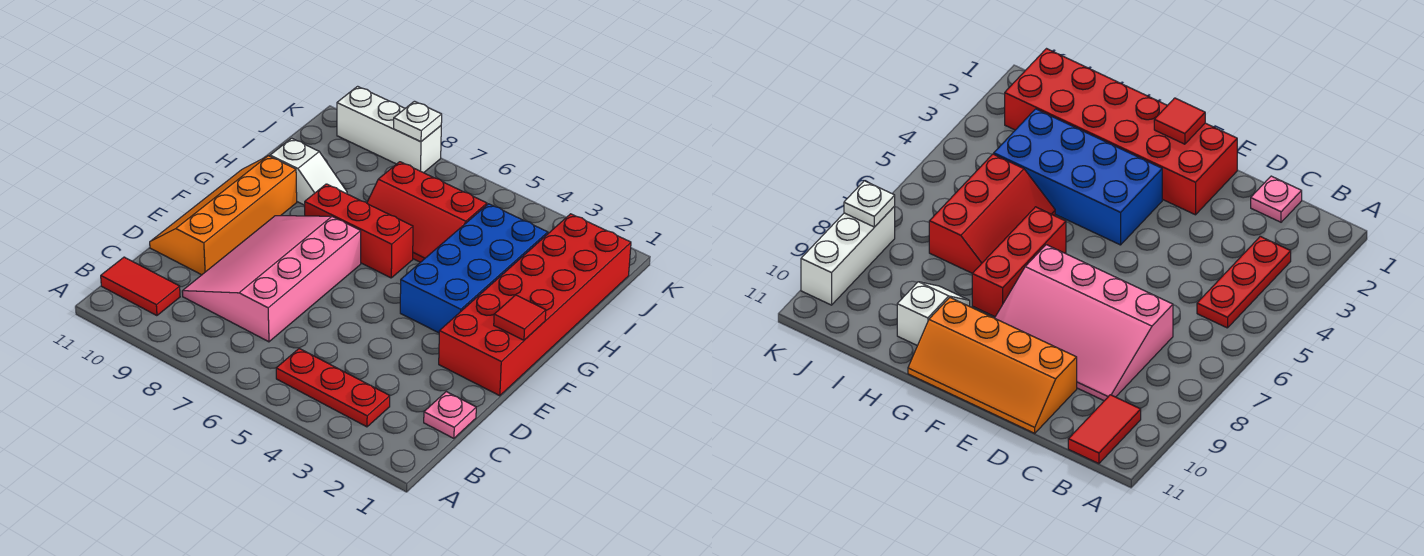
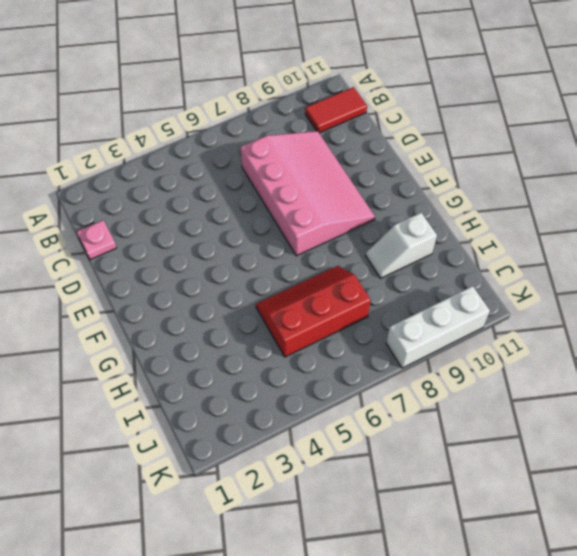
none -> red plate B3:B5 level 1
none -> orange slope D10:G11 level 1 top 10
none -> red brick E1:J2 level 1

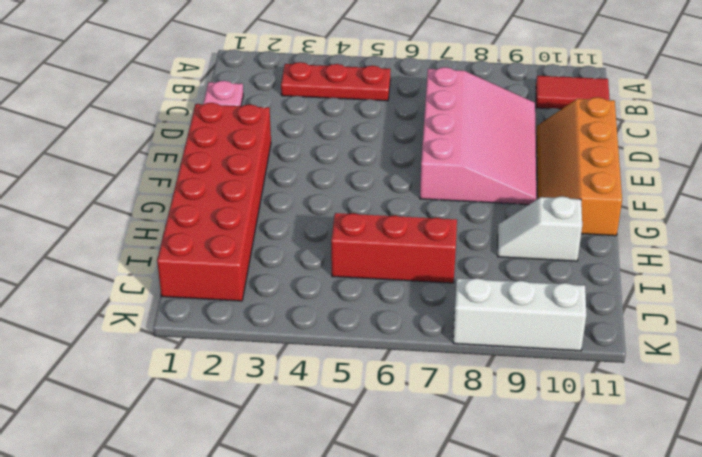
orange slope D10:G11 level 1 top 11 -> orange slope D10:G11 level 1 top 10
none -> blue brick F3:I4 level 1
none -> red brick G6:G8 level 1
none -> red tile F1 level 2

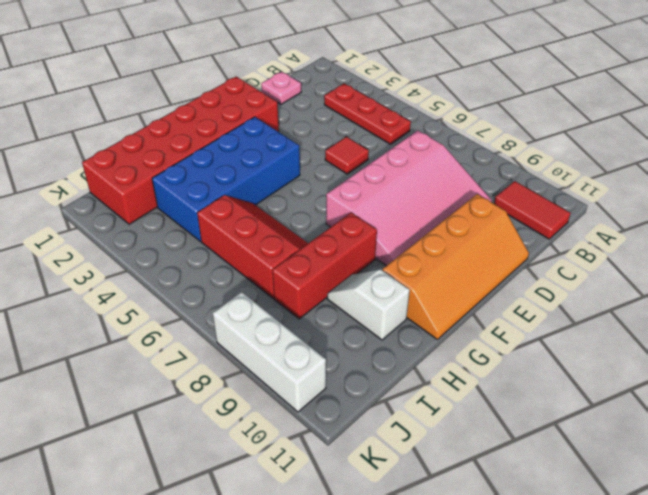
red tile D5 level 1 -> red tile F1 level 2
red brick G8:I8 level 1 -> red brick G6:G8 level 1
none -> white plate K8 level 2

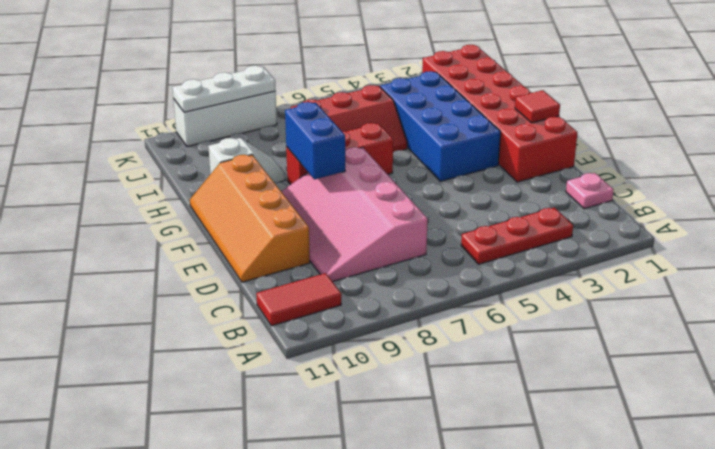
blue brick F8:G8 level 2 -> none
white plate K8:K10 level 2 -> white plate K8 level 2

